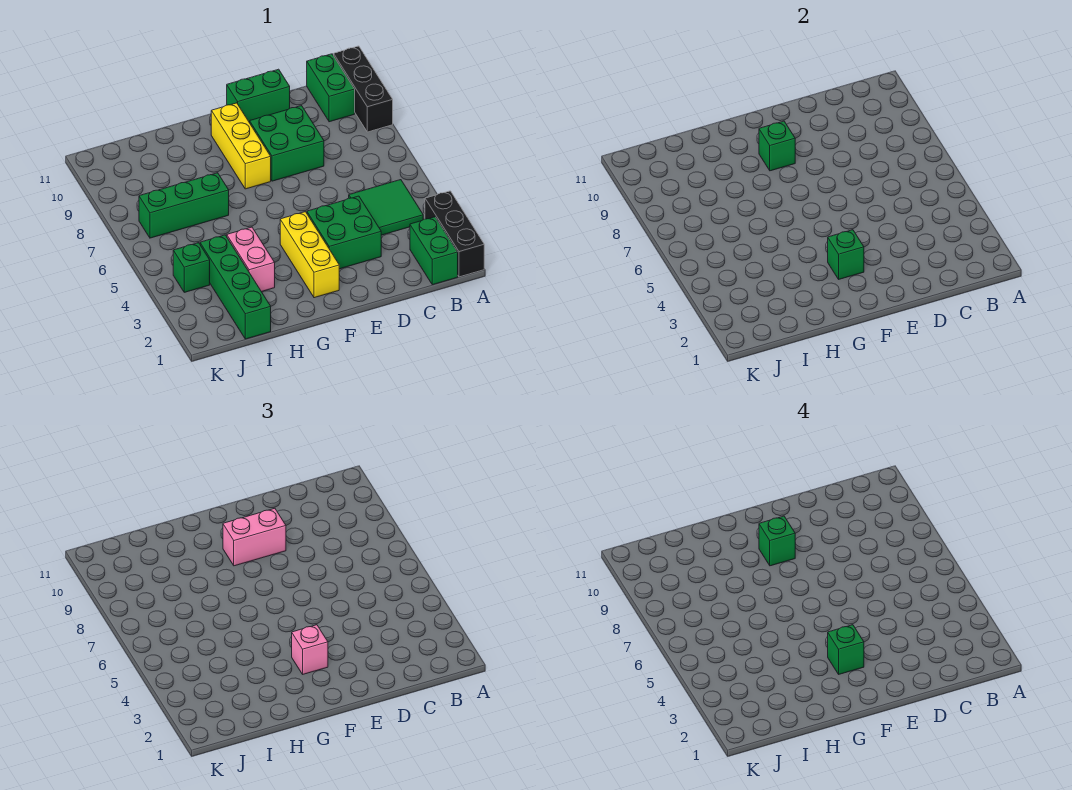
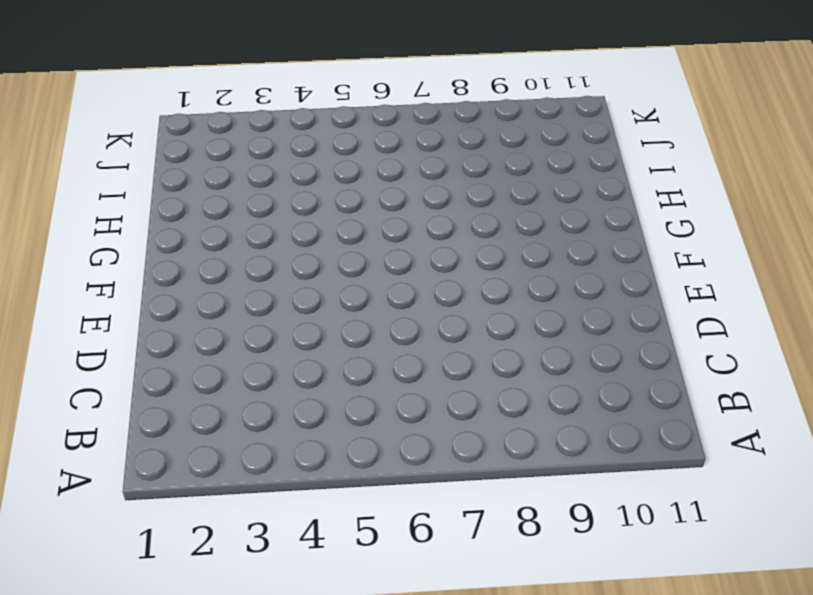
none -> black brick A1:A3 level 1
none -> black brick A9:A11 level 1
none -> green brick B1:B2 level 1

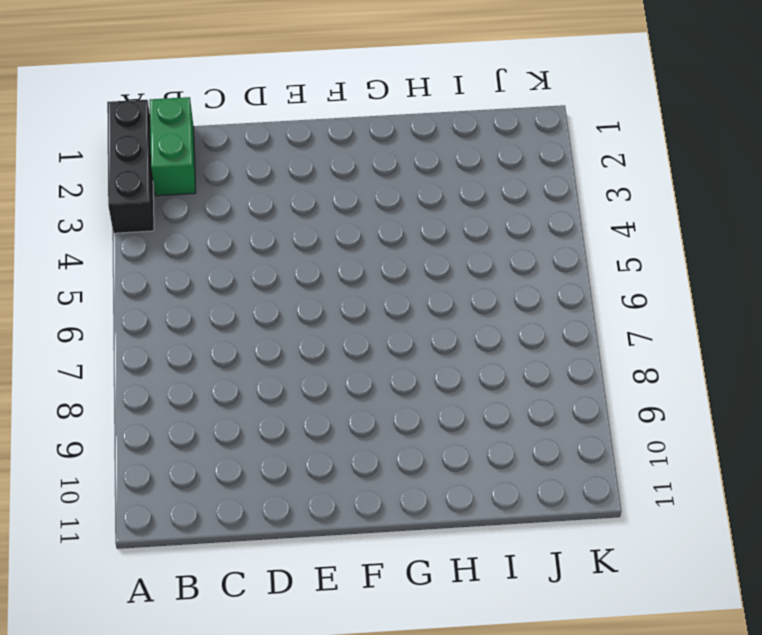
none -> black brick A9:A11 level 1
none -> green tile B4:C5 level 1
none -> green brick B10:B11 level 1

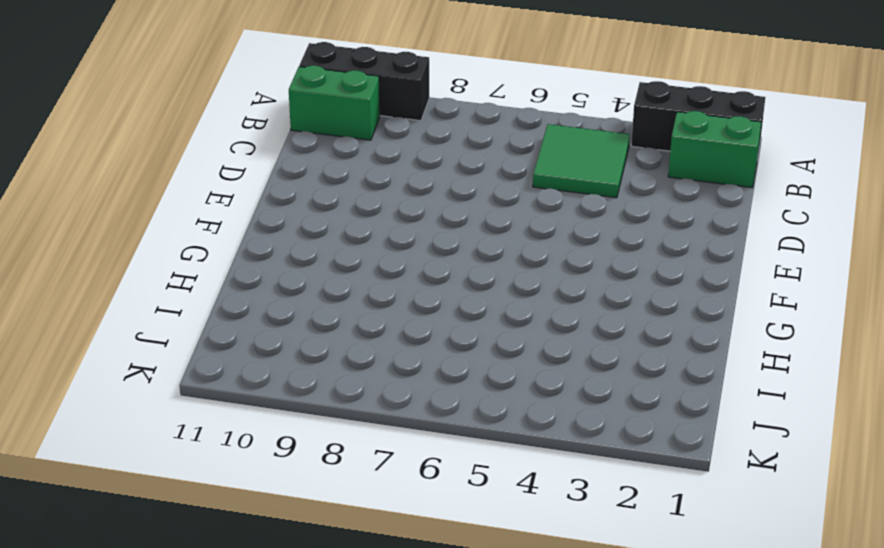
none -> green brick D3:E4 level 1
none -> green brick D8:E9 level 1
none -> green brick D11:E11 level 1

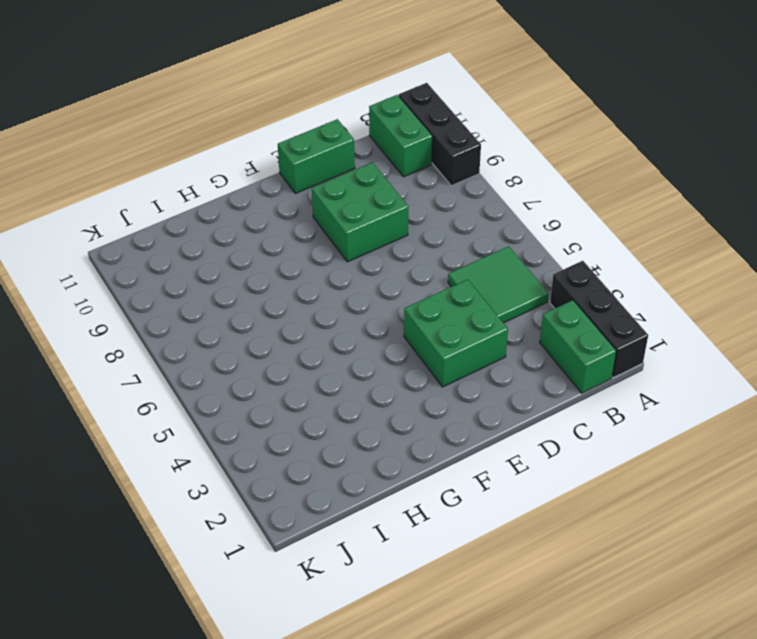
none -> yellow brick F2:F4 level 1
none -> yellow brick F8:F10 level 1
none -> pink brick H3:H4 level 1

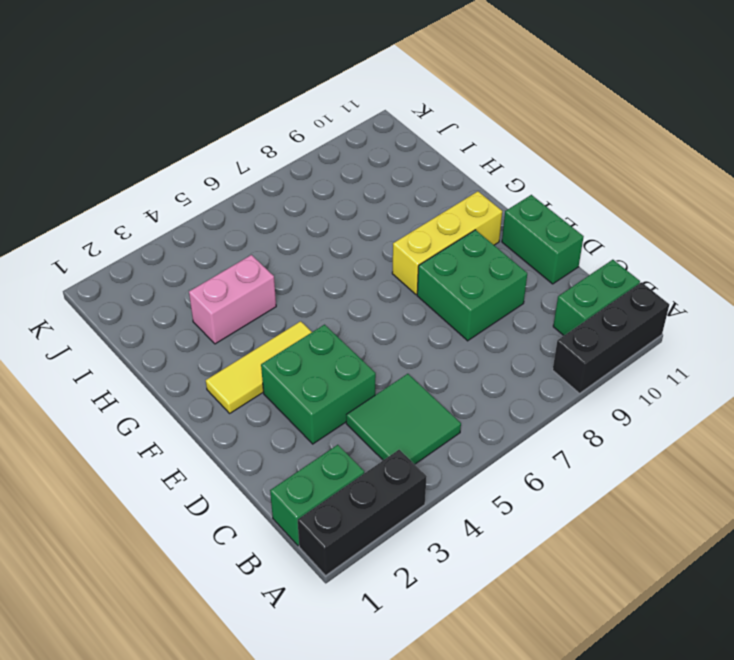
yellow tile F2:F4 level 1 -> yellow brick F2:F4 level 1
none -> green brick H7:J7 level 1
none -> green brick I1:I4 level 1
none -> green brick J4 level 1

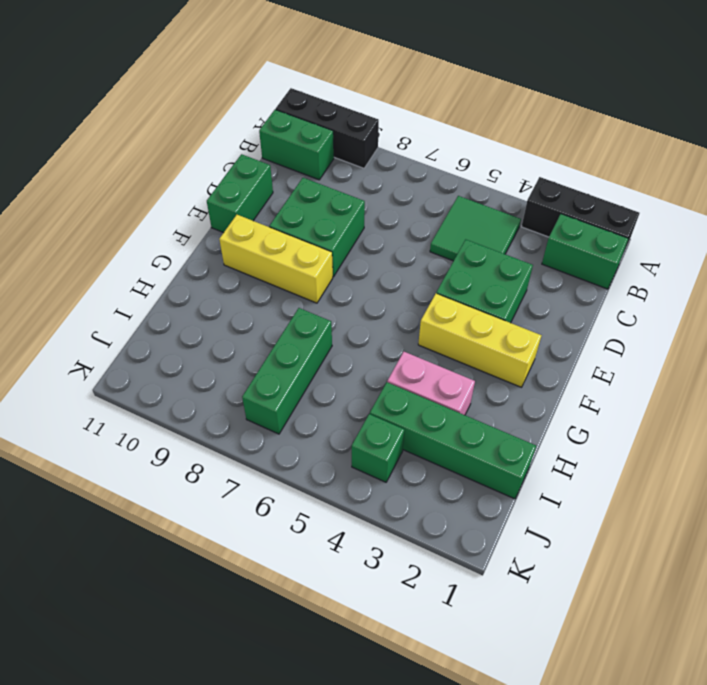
none -> green brick F3 level 2
none -> green brick F9 level 2
none -> pink brick E9:F9 level 3

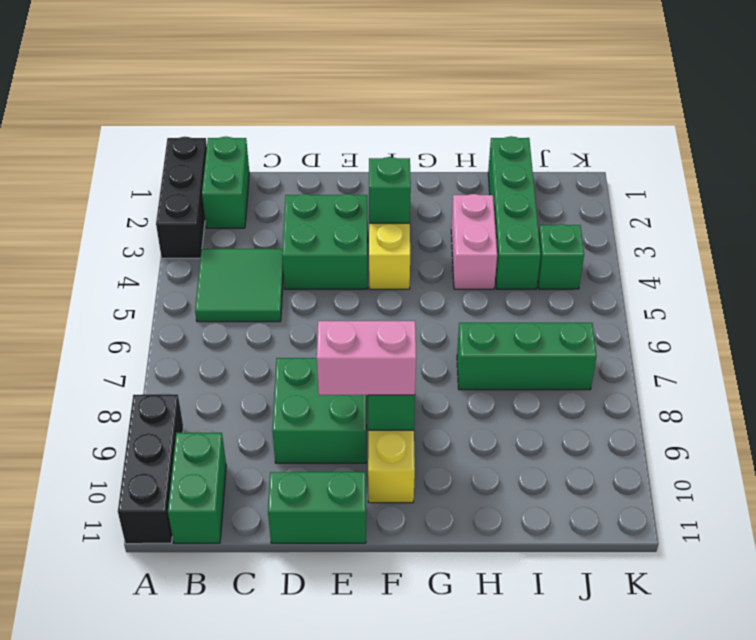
none -> pink brick F3 level 3
none -> green brick F3 level 4
none -> green brick F9 level 4

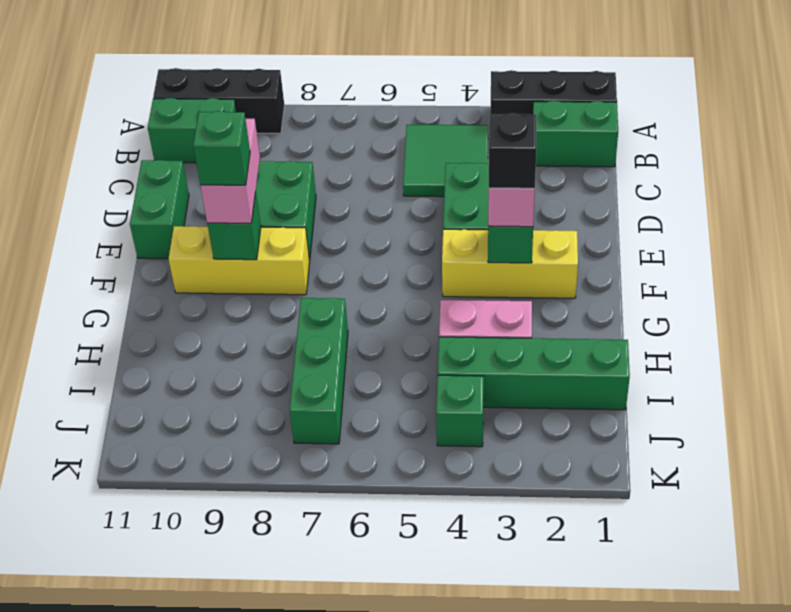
black brick F3 level 4 -> green brick F3 level 4

